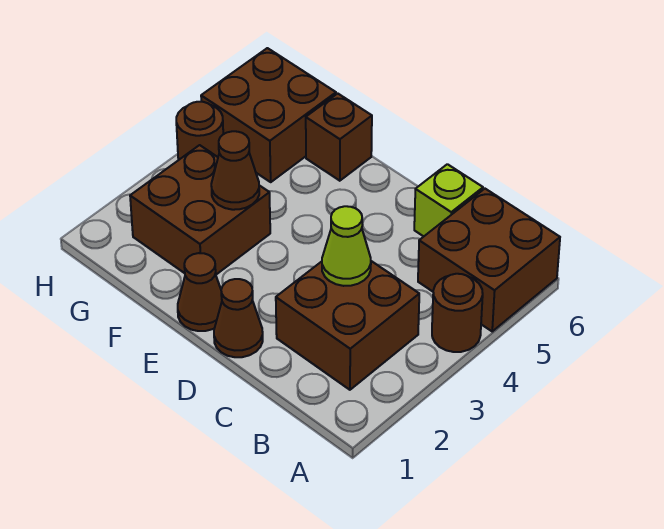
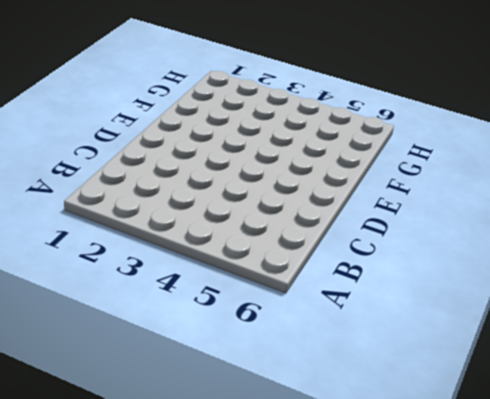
none -> brown round brick A4 level 1
none -> brown brick A5:B6 level 1
none -> brown brick B2:C3 level 1

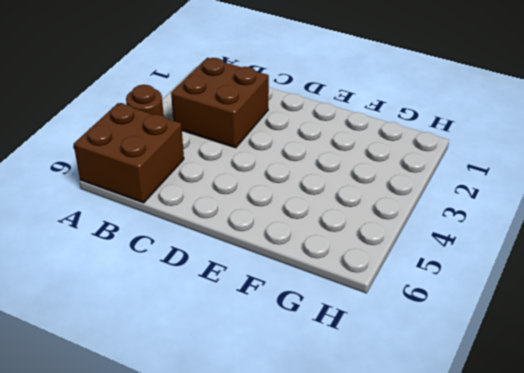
none -> lime brick C6 level 1
none -> brown cone D1 level 1
none -> brown cone E1 level 1

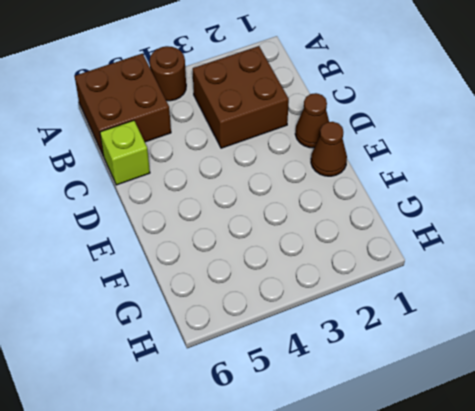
none -> brown brick F2:G3 level 1
none -> brown brick F6 level 1
none -> brown brick G5:H6 level 1

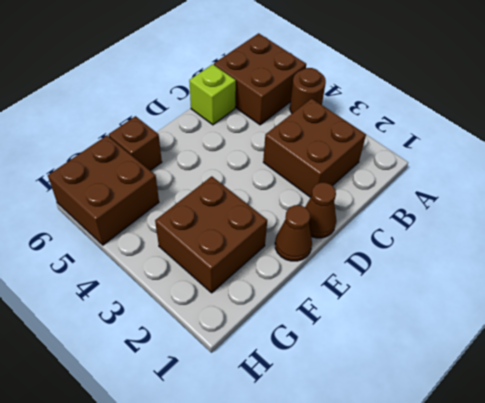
none -> brown round brick H4 level 1
none -> lime cone C3 level 2
none -> brown cone F3 level 2

